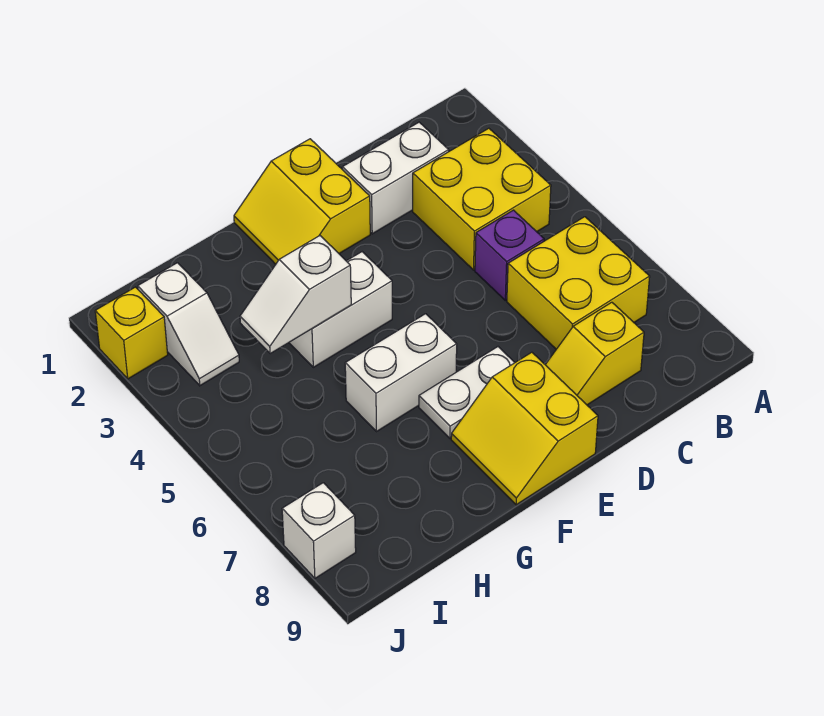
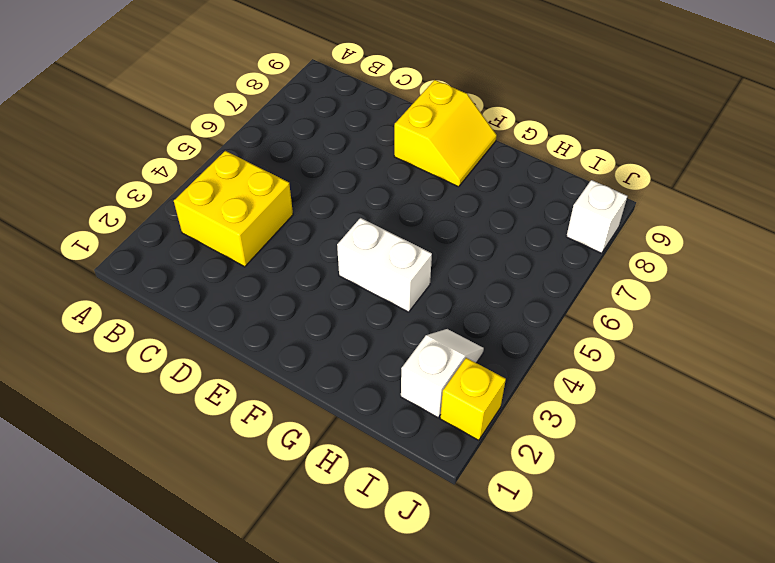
none -> yellow brick B6:C7 level 1
none -> white brick C2:D2 level 1
none -> purple brick C5 level 1

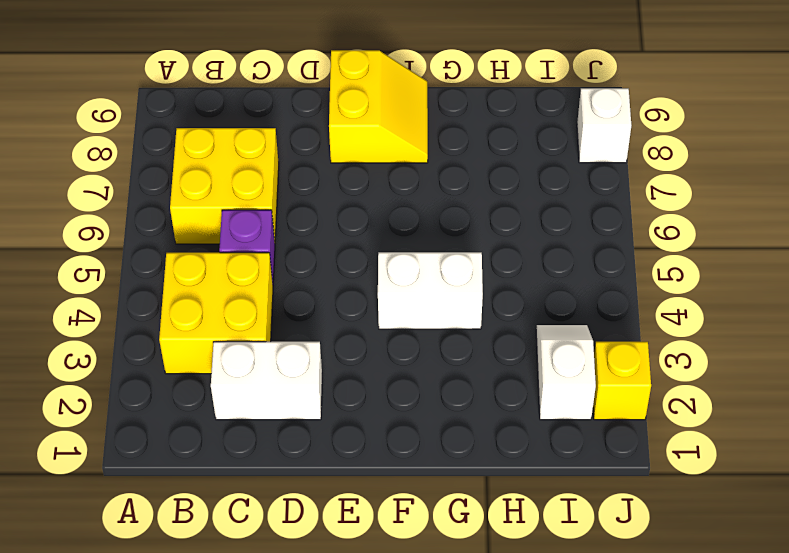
none -> yellow slope C8:D8 level 1 top C
none -> yellow slope E1:F2 level 1 top E
none -> white plate E7:F7 level 1

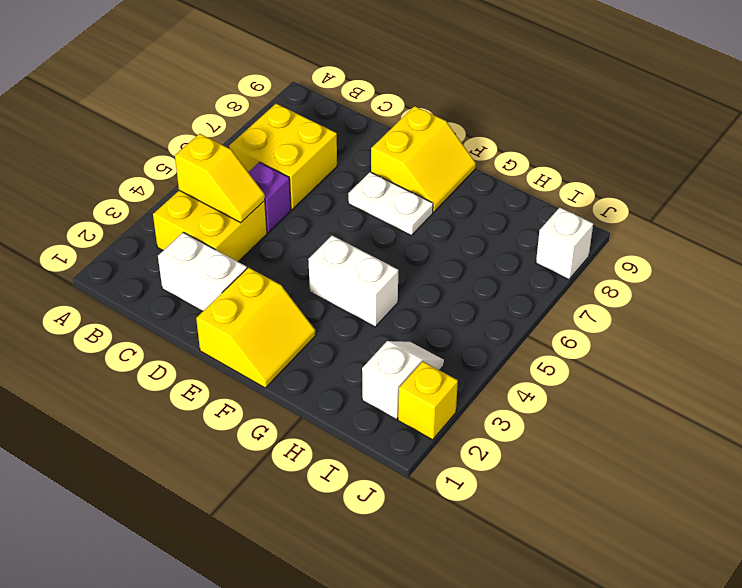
yellow slope B4:C4 level 2 top B -> yellow slope C8:D8 level 1 top C
none -> white brick F6:G6 level 1
none -> white slope G4:H4 level 2 top G

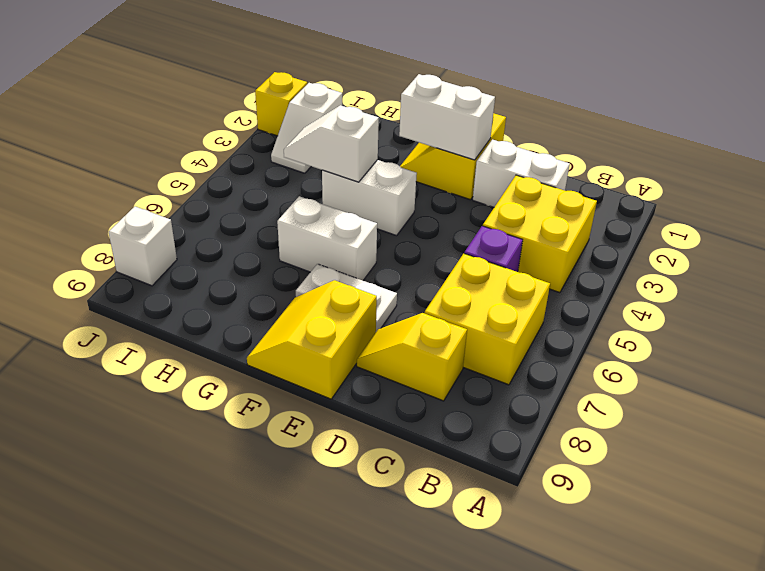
white brick E2:F2 level 2 -> none

